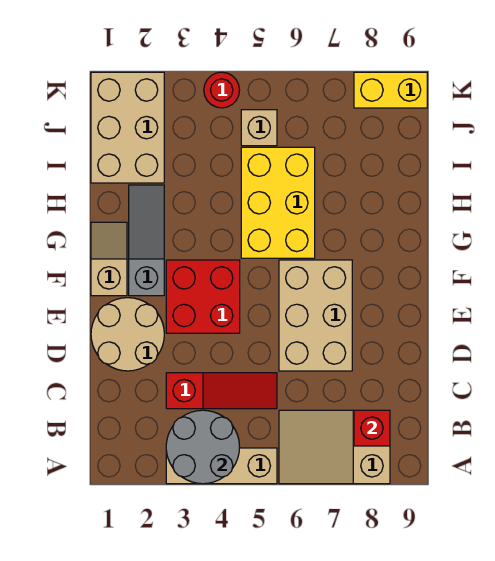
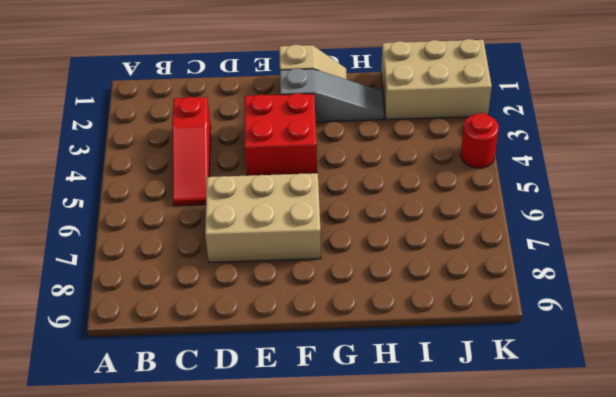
none -> tan brick A3:A5 level 1
none -> tan slope A6:B8 level 1 top 8
none -> tan round brick D1:E2 level 1

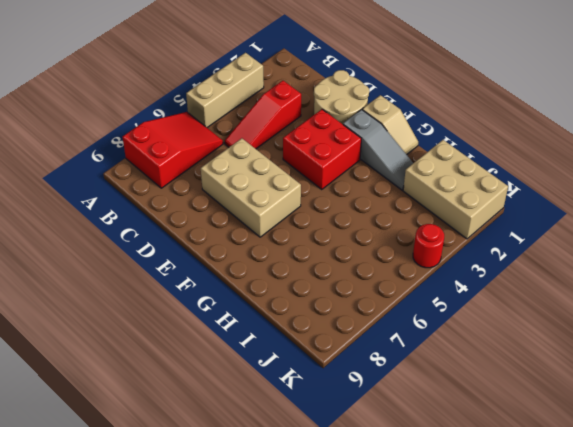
red slope A6:B8 level 1 top 8 -> tan slope A6:B8 level 1 top 8
none -> yellow brick G5:I6 level 1
none -> tan brick J5 level 1
none -> yellow brick K8:K9 level 1

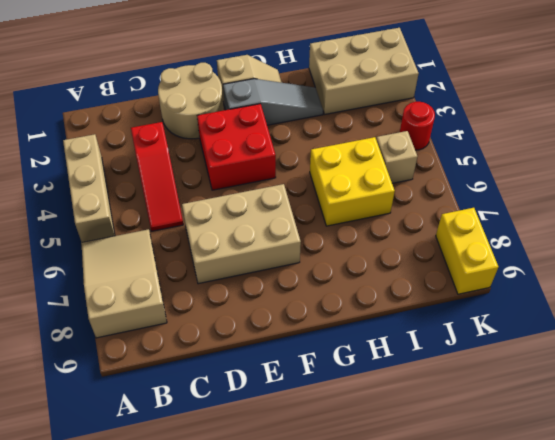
yellow brick H5:I6 level 1 -> yellow brick G5:I6 level 1
none -> grey round brick A3:B4 level 2
none -> red brick B8 level 2

